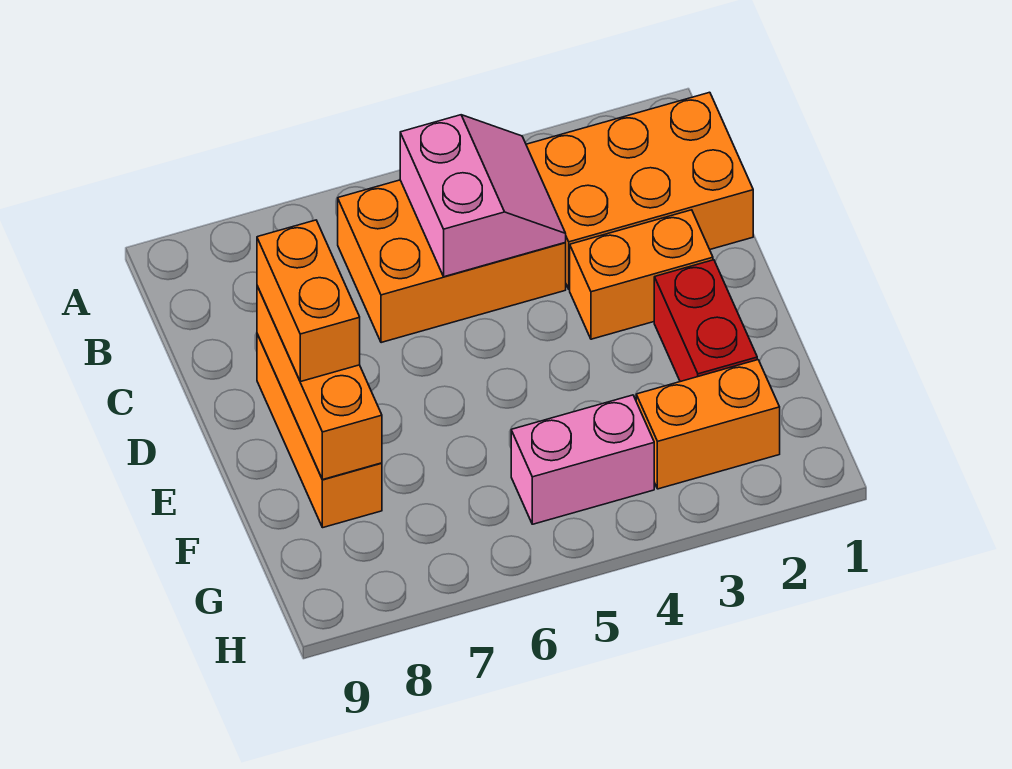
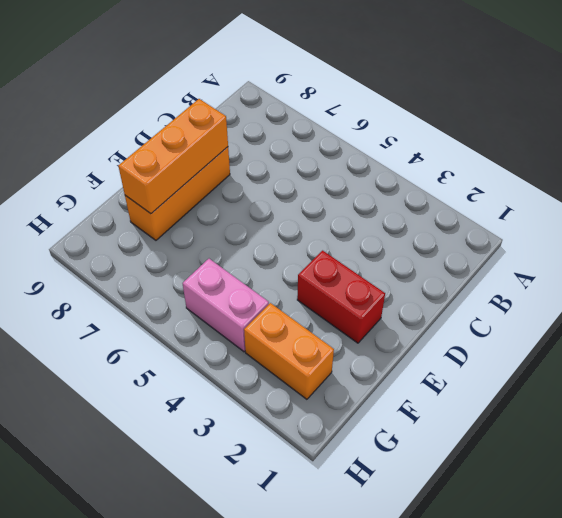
red brick E2:E3 level 1 -> red brick E2:F2 level 1
none -> orange brick B1:C3 level 1
none -> orange brick B4:C6 level 1

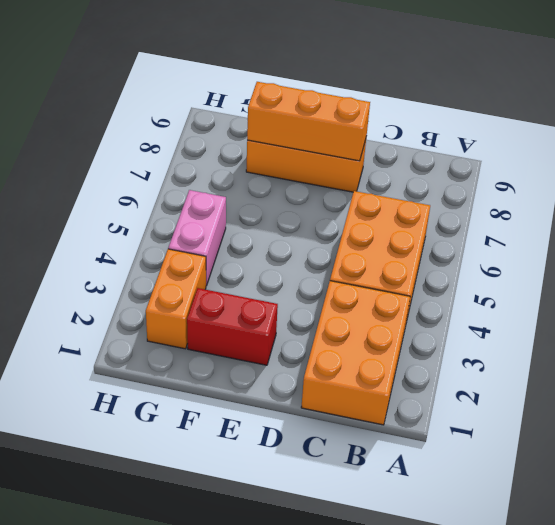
none -> orange brick D2:D3 level 1
none -> pink slope B4:C5 level 2 top 5

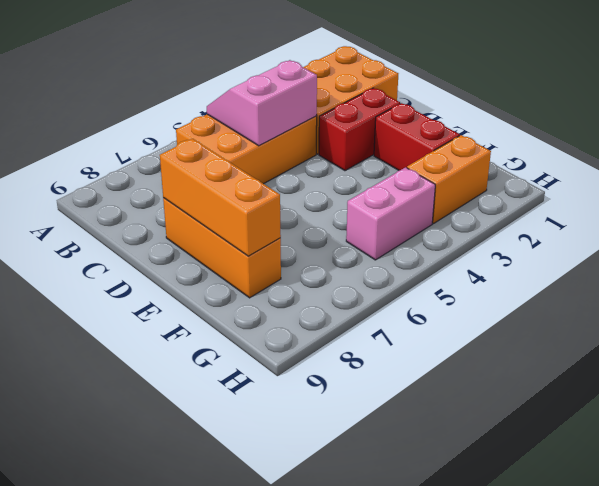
pink slope B4:C5 level 2 top C -> pink slope B4:C5 level 2 top 5
red brick D2:D3 level 1 -> orange brick D2:D3 level 1
none -> orange brick D8:E8 level 3

